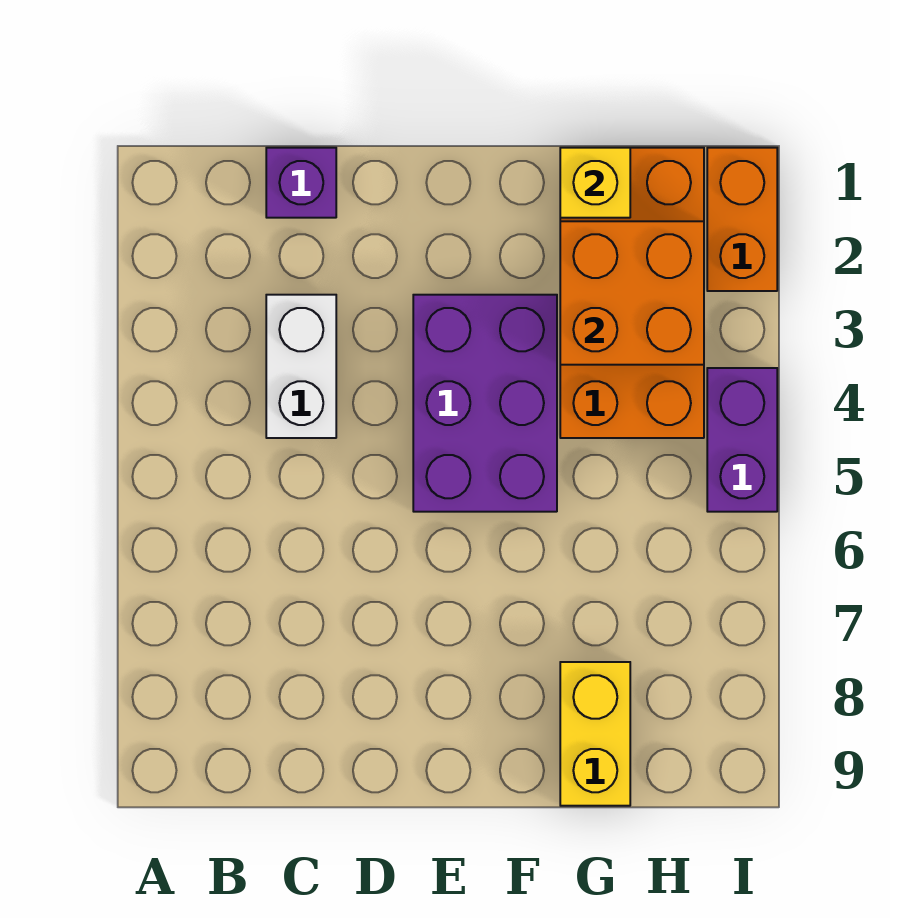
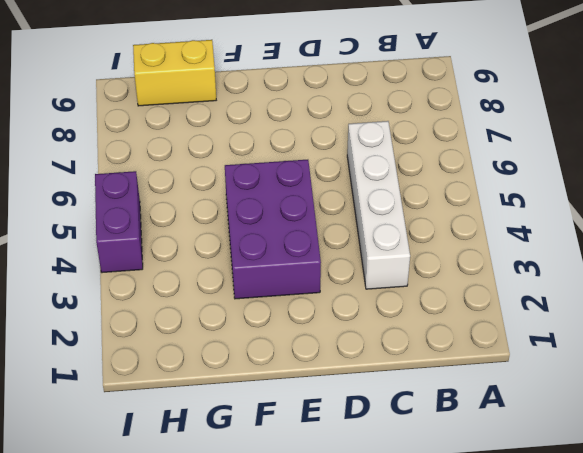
white brick C3:C6 level 1 -> white brick C3:C4 level 1
yellow brick G9:H9 level 1 -> yellow brick G8:G9 level 1
none -> purple brick C1 level 1
none -> orange brick G1:H4 level 1

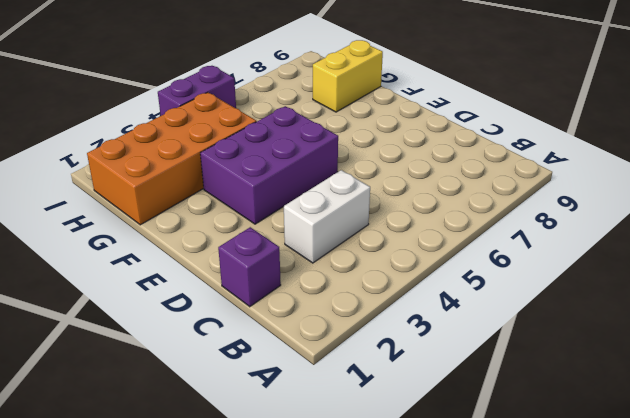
none -> orange brick I1:I2 level 1
none -> yellow brick G1 level 2

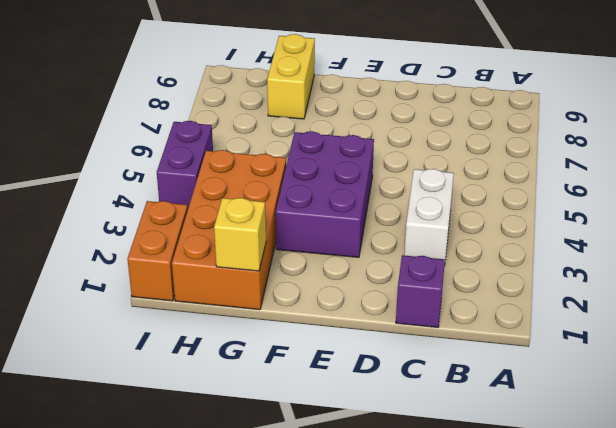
none -> orange brick G2:H3 level 2

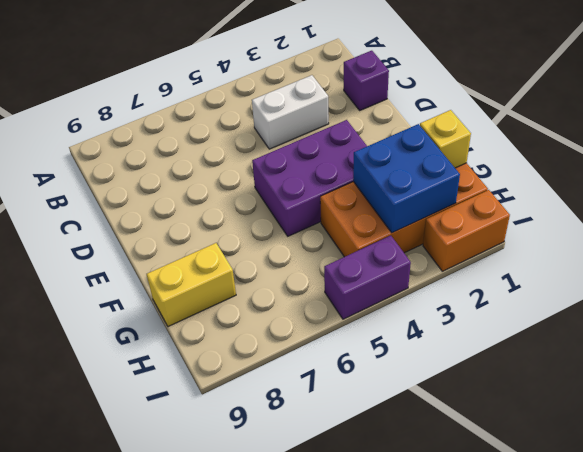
blue brick G2:H3 level 2 -> orange brick G2:H3 level 2

